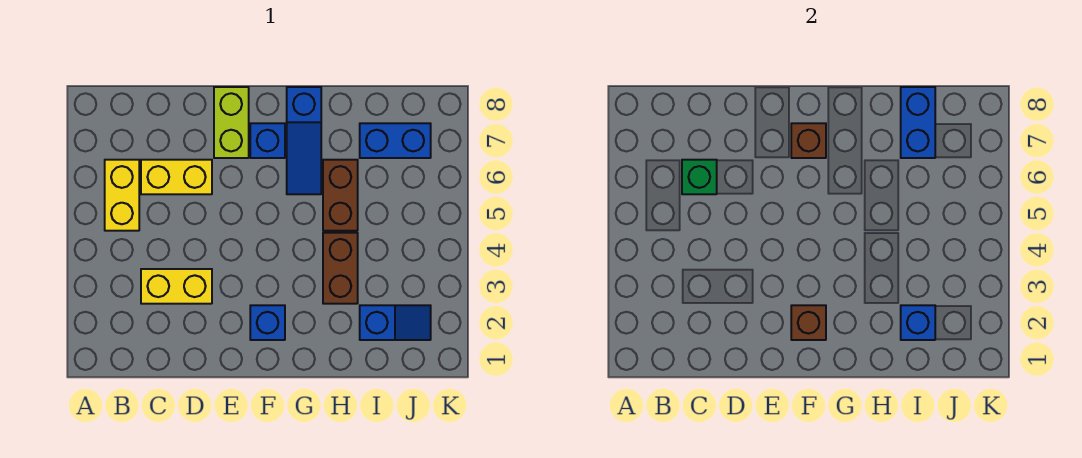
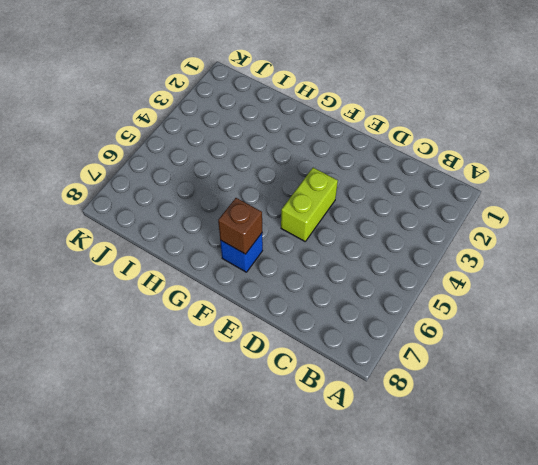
lime brick E4:E5 level 1 -> lime brick E7:E8 level 1
none -> yellow brick B5:B6 level 1
none -> yellow brick C3:D3 level 1
none -> yellow brick C6:D6 level 1

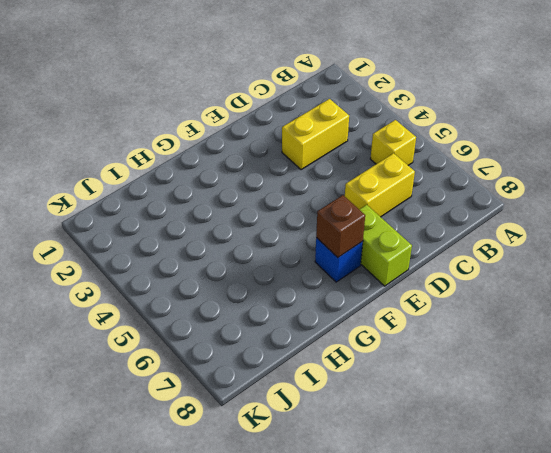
yellow brick B5 level 1 -> yellow brick B5:B6 level 1
none -> blue brick F2 level 1
none -> blue slope G6:G8 level 1 top 8
none -> brown brick H3:H4 level 1

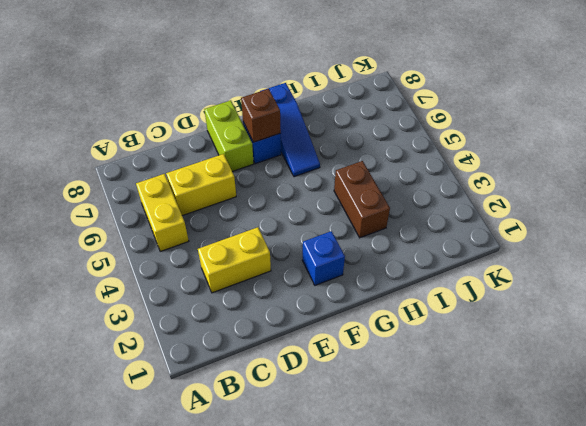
none -> brown brick H5:H6 level 1
none -> blue slope I2:J2 level 1 top I
none -> blue brick I7:J7 level 1

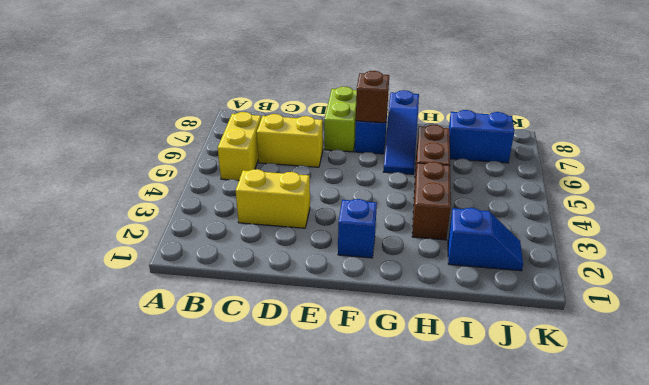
none -> green brick C6 level 2
none -> brown brick F2 level 2
none -> blue brick I2 level 2

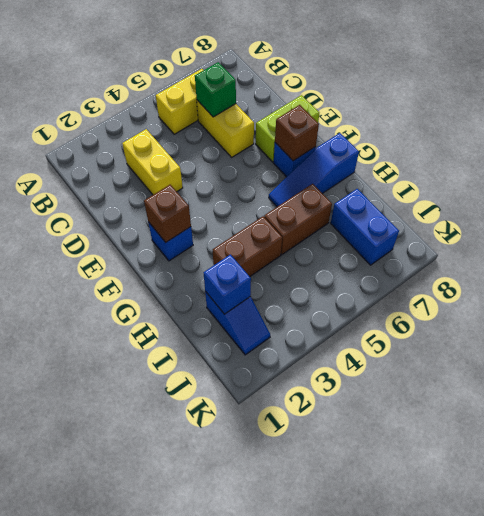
none -> blue brick I7:I8 level 2

